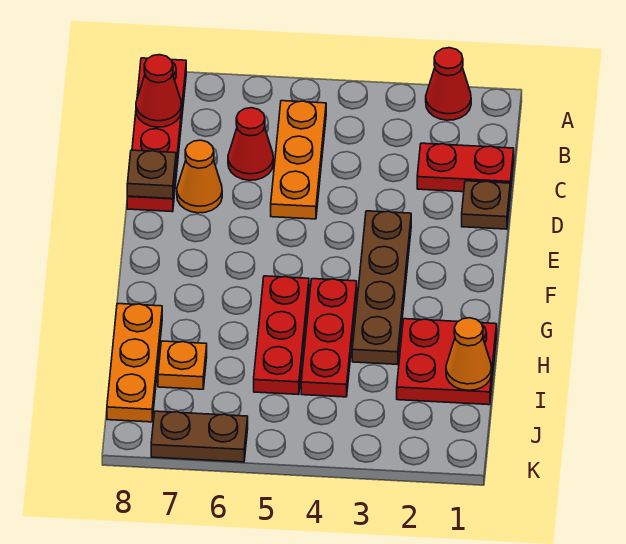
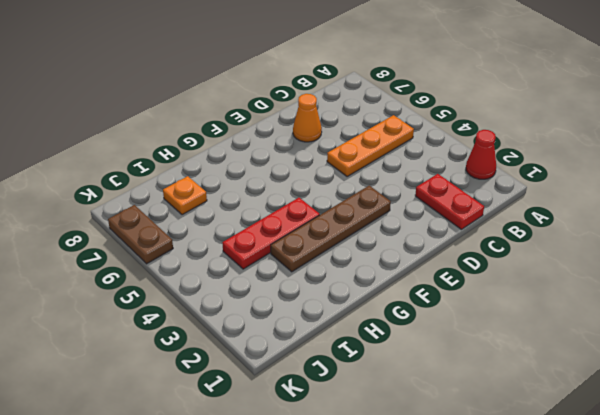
none -> red plate A8:D8 level 1
none -> red cone C6 level 1
none -> brown plate D1 level 1

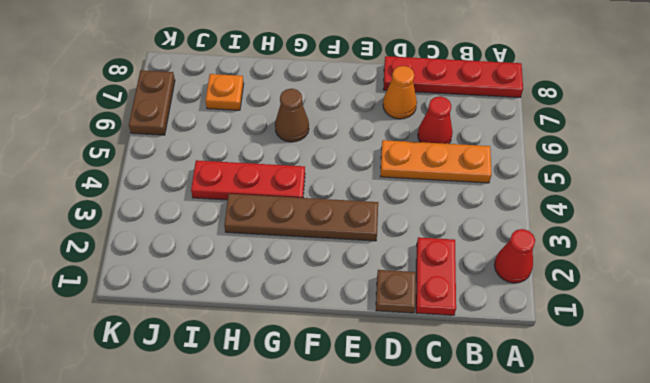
brown cone G6 level 1 -> none
none -> red plate G5:I5 level 1
none -> red plate H1:I2 level 1
none -> orange plate H8:J8 level 1

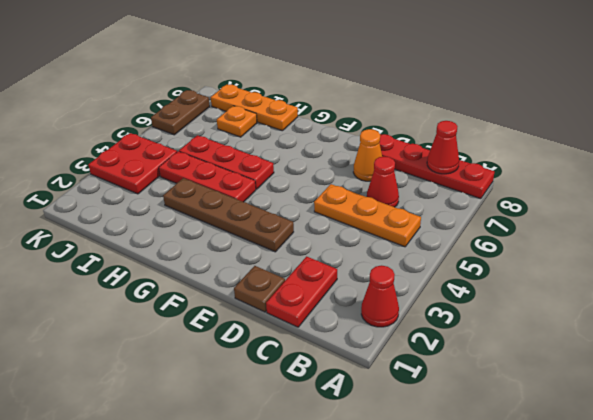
red plate J3:K4 level 1 -> red plate H1:I2 level 1
none -> brown plate D8 level 2
none -> orange cone I1 level 2

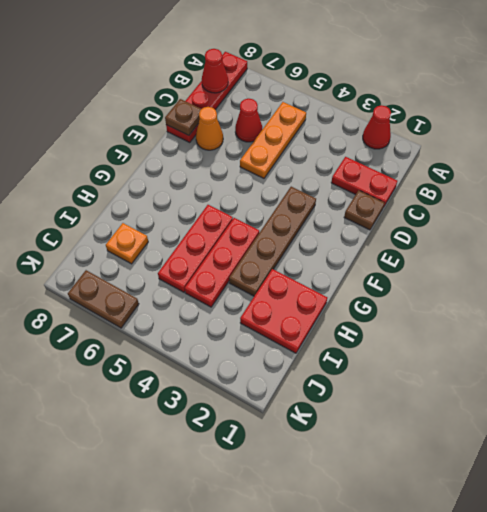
none -> orange plate H8:J8 level 1
none -> orange cone I1 level 2

